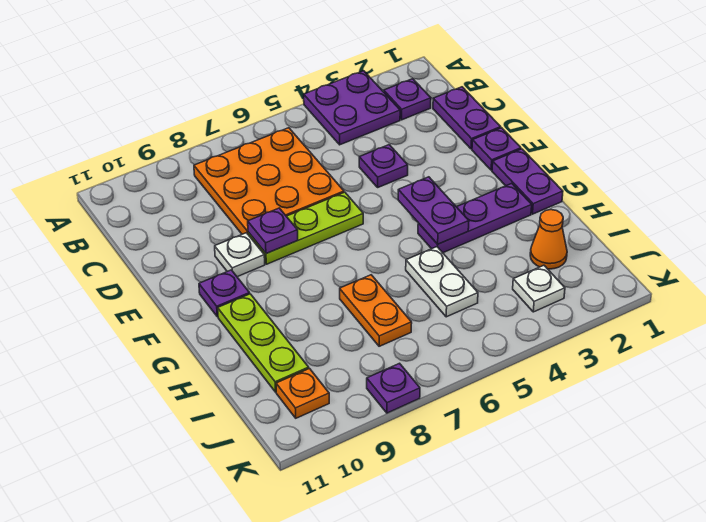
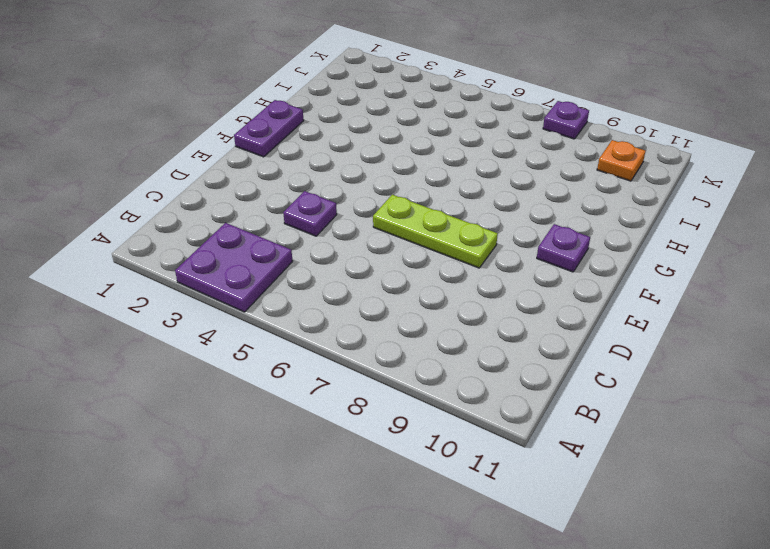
none -> purple plate B2 level 1
none -> orange plate B6:D8 level 1
none -> purple plate C1:D1 level 1

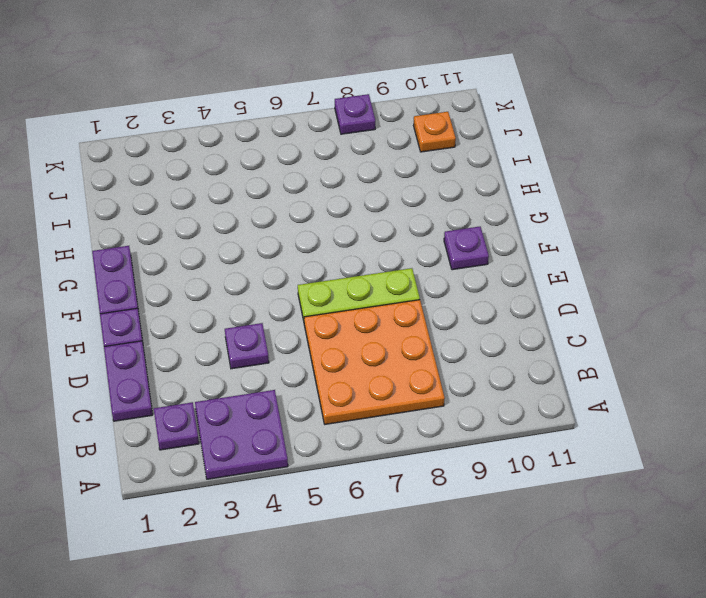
none -> white plate E9 level 1
none -> purple plate G2:G4 level 1
none -> lime plate G10:I10 level 1

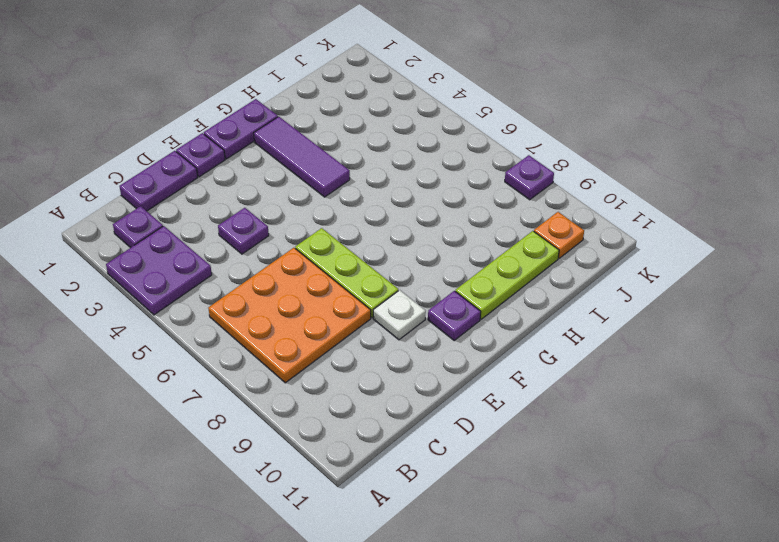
purple tile G2:G4 level 1 -> purple plate G2:G4 level 1
none -> white plate H5:I5 level 1
none -> orange plate H7:I7 level 1
none -> orange cone I2 level 1

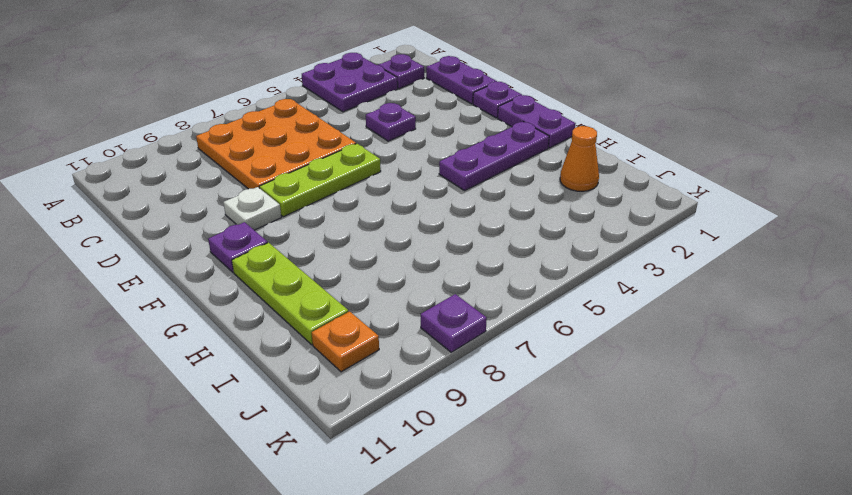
none -> white plate H5:I5 level 1
none -> orange plate H7:I7 level 1
none -> white plate J3 level 1

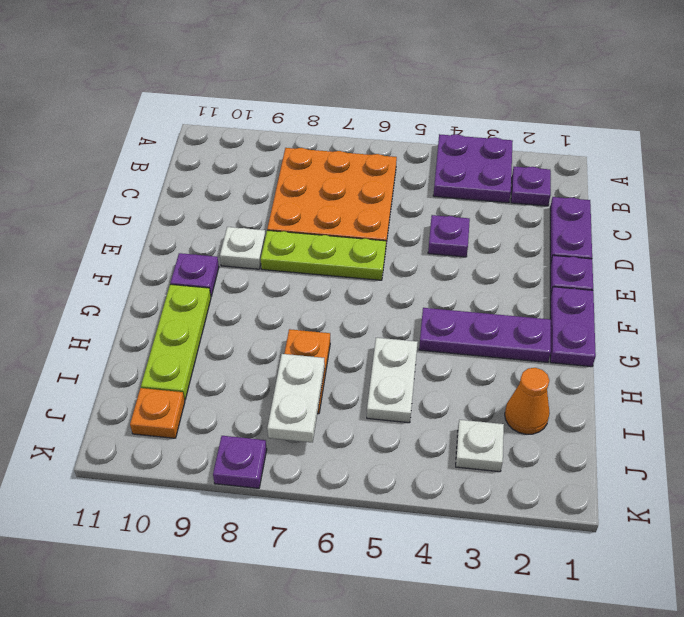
white plate I7:J7 level 2 -> none
none -> purple plate E8 level 2
none -> purple plate F4:G4 level 2

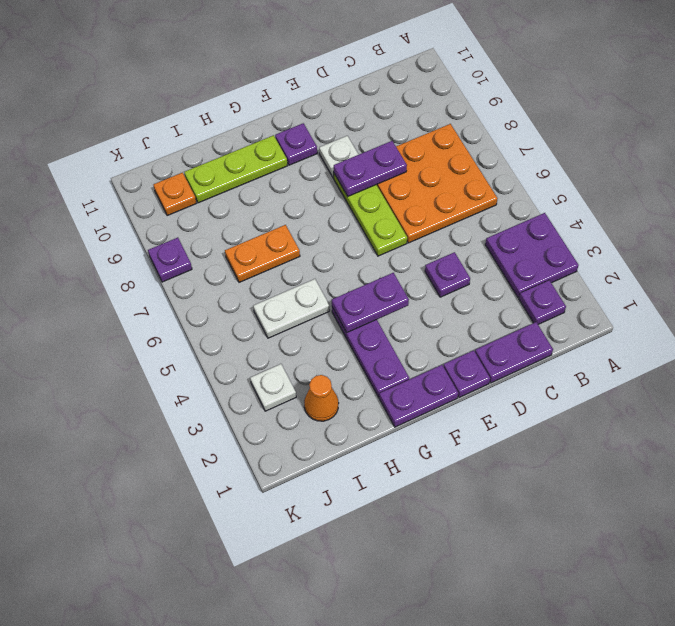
purple plate D8:E8 level 2 -> purple plate E8 level 2

